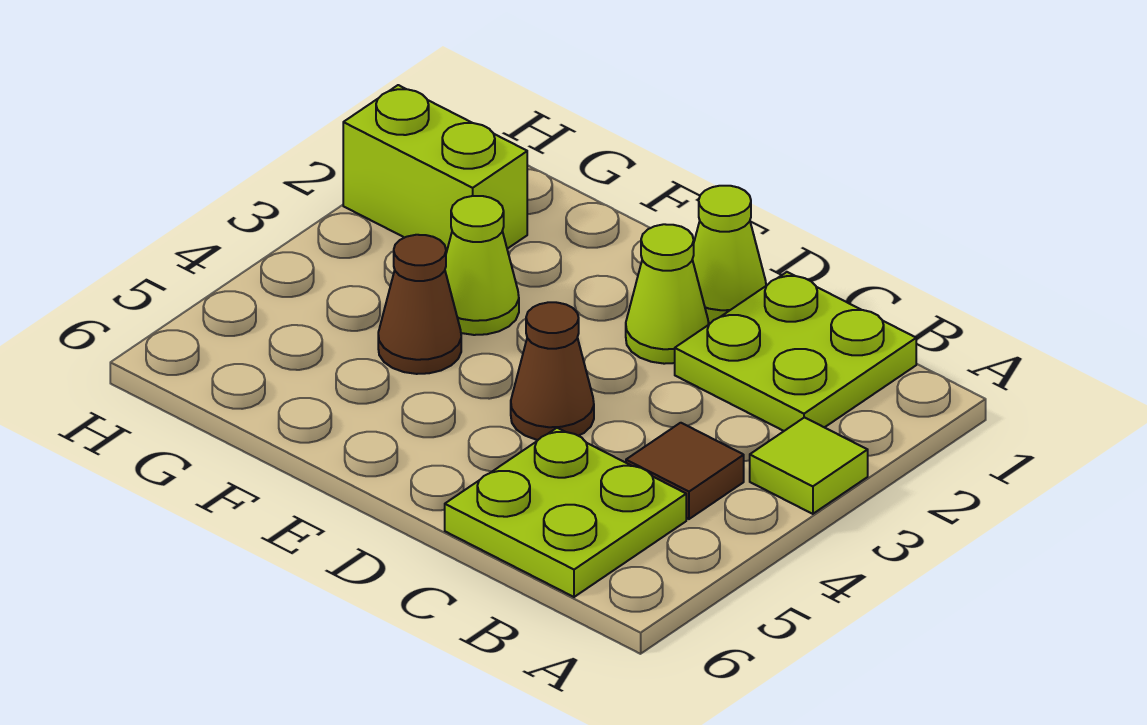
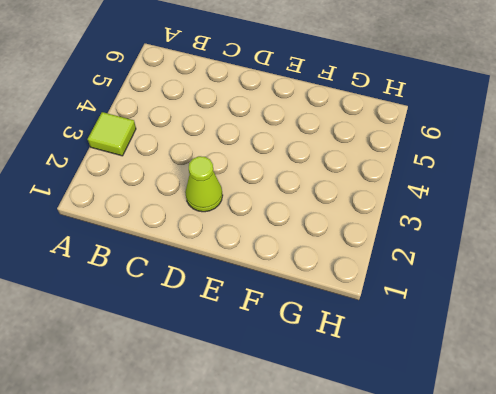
none -> lime plate B1:C2 level 1
none -> brown tile B4 level 1

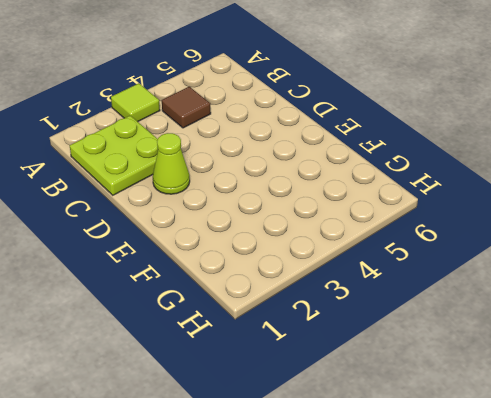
none -> lime plate B5:C6 level 1
none -> lime cone D1 level 1

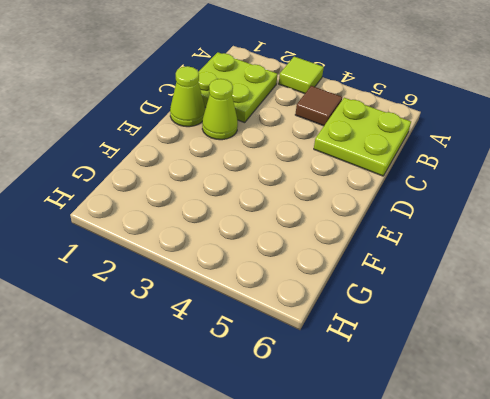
none -> brown cone D4 level 1
none -> lime cone F3 level 1

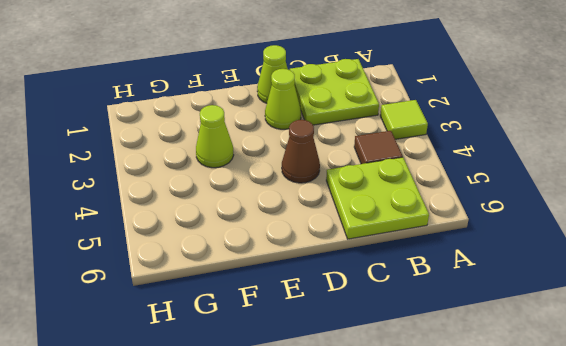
none -> brown cone F4 level 1
none -> lime brick G2:H2 level 1

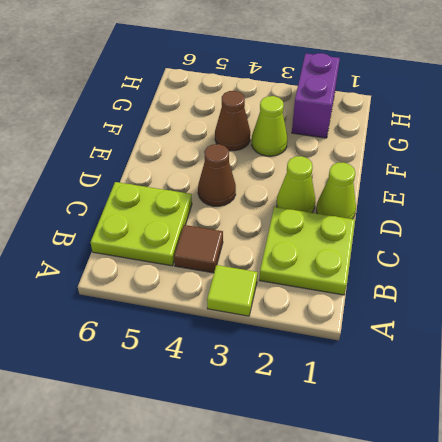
purple brick G2:H2 level 1 -> lime brick G2:H2 level 1

